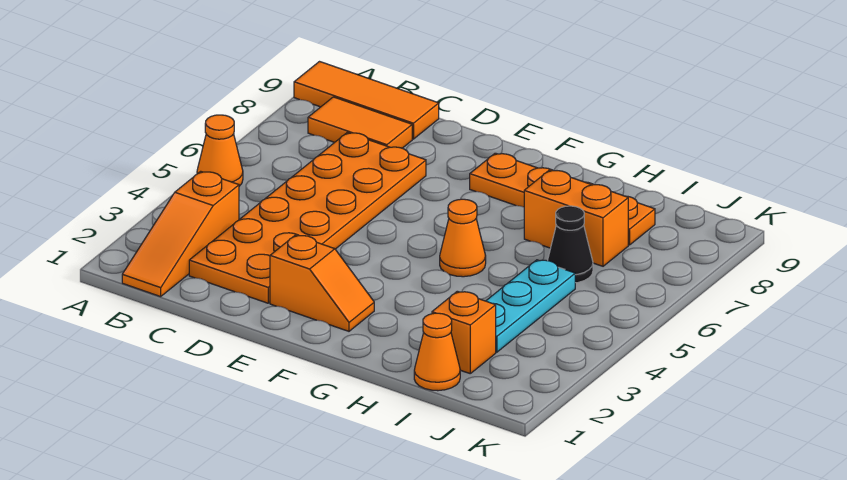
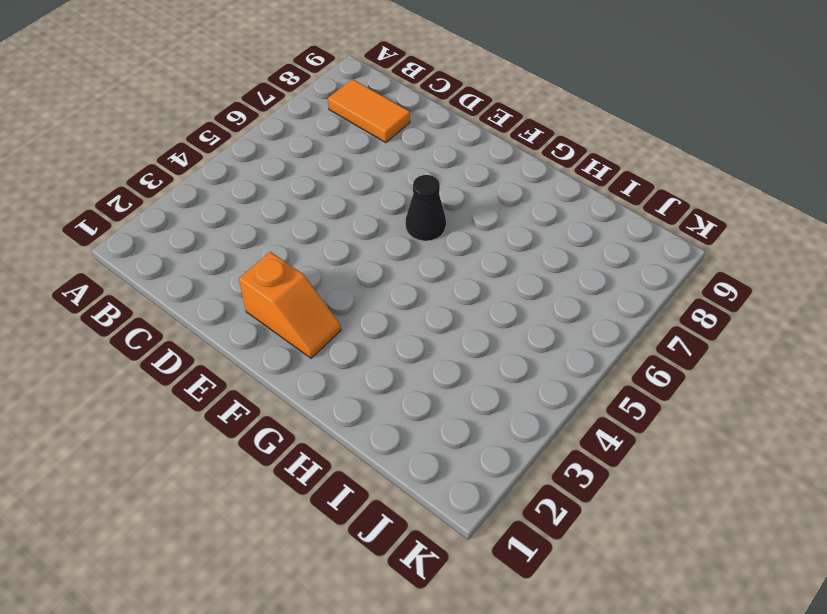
black cone F6 level 1 -> black cone I6 level 1
none -> orange cone A5 level 1
none -> orange tile A9:C9 level 1
none -> orange slope B1:B3 level 1 top 3

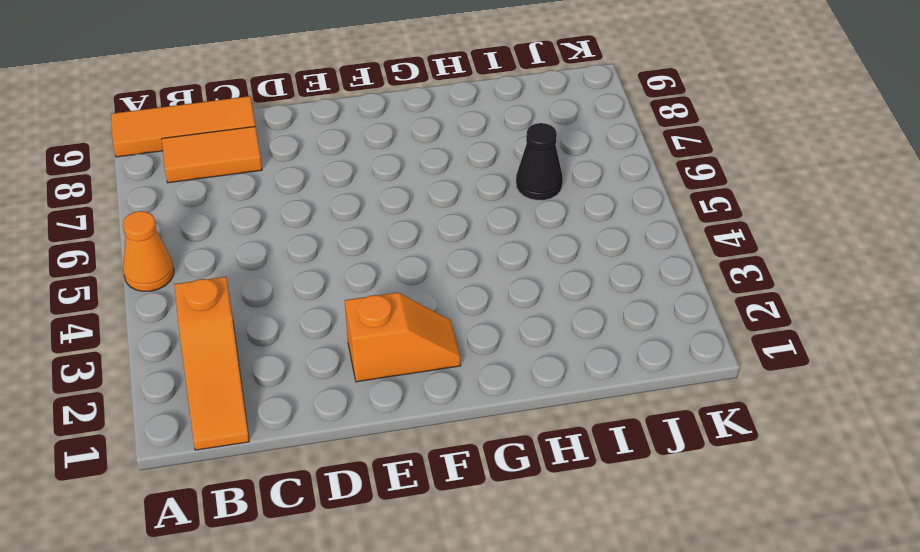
none -> orange plate C2:D7 level 1
none -> orange plate F8:I8 level 1
none -> orange cone G5 level 1

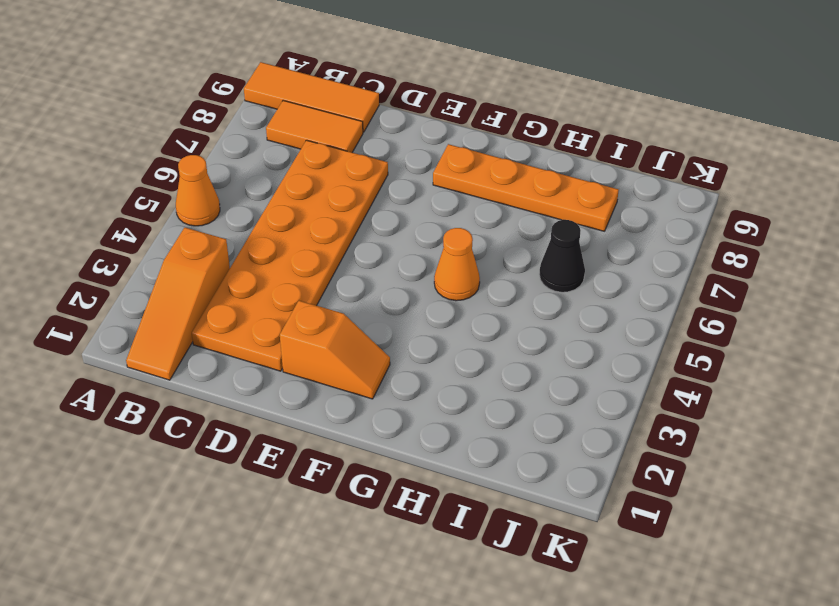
none -> orange brick H7:I7 level 1
none -> orange cone I1 level 1
none -> orange brick I2 level 1

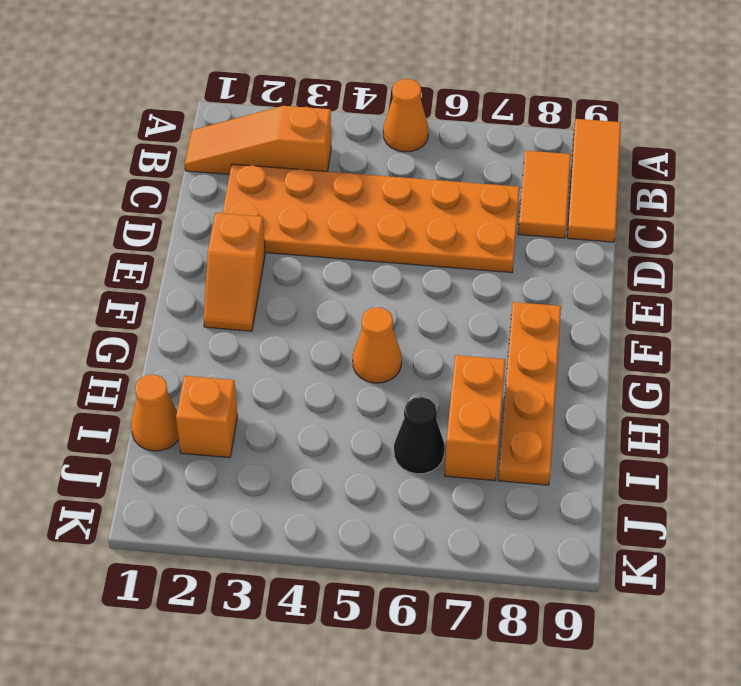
none -> cyan plate I3:I5 level 1

